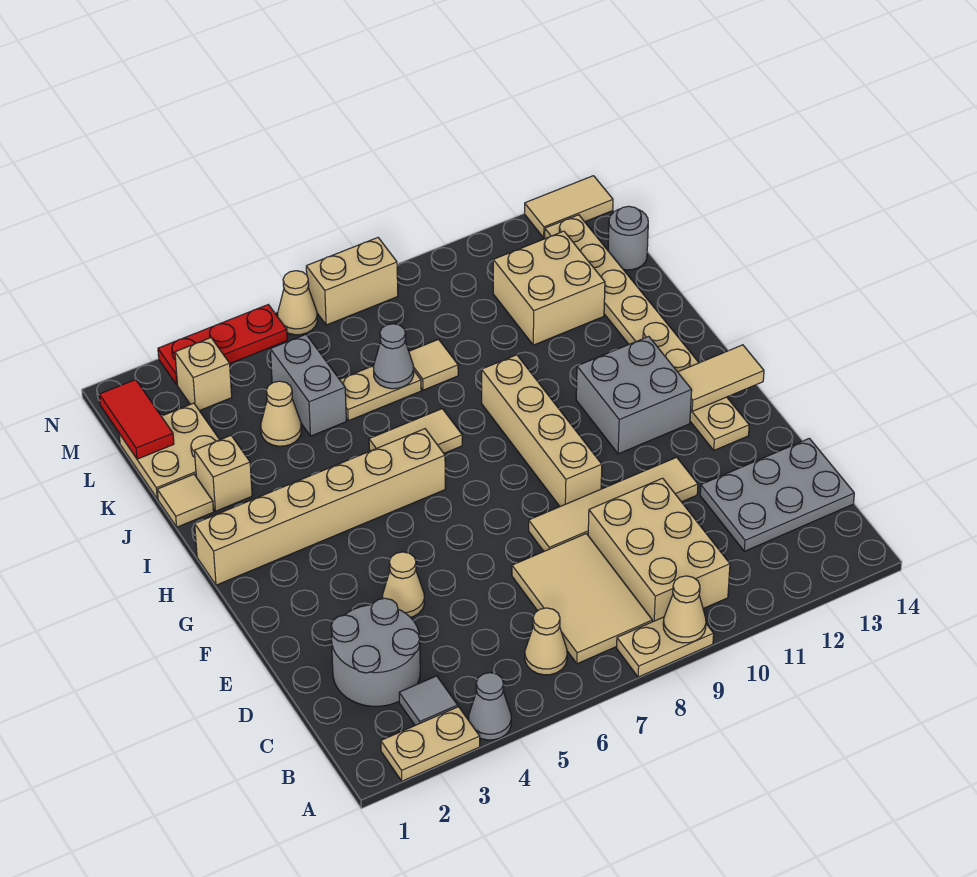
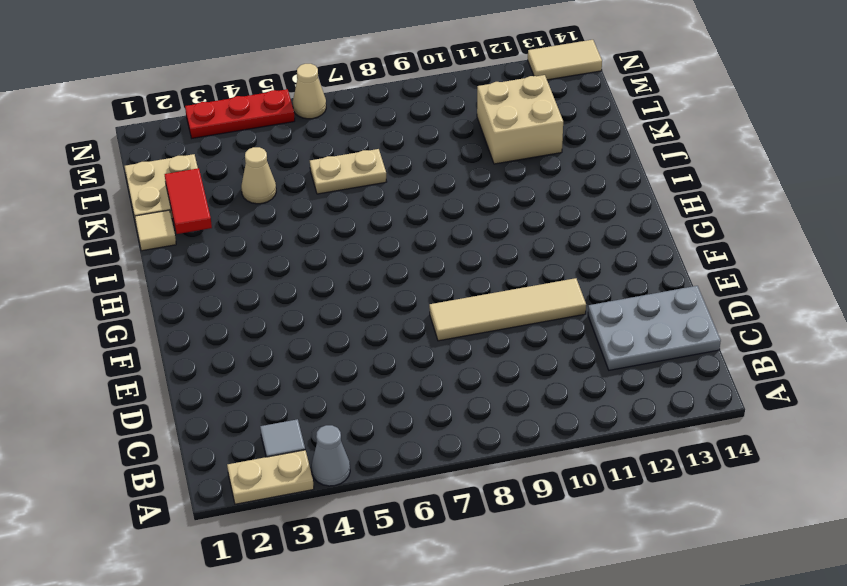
red tile J2:K2 level 2 -> red tile L1:M1 level 2
none -> tan plate A8:A9 level 1
none -> tan cone B6 level 1
none -> tan tile B7:D8 level 1
none -> tan brick B9:D10 level 1

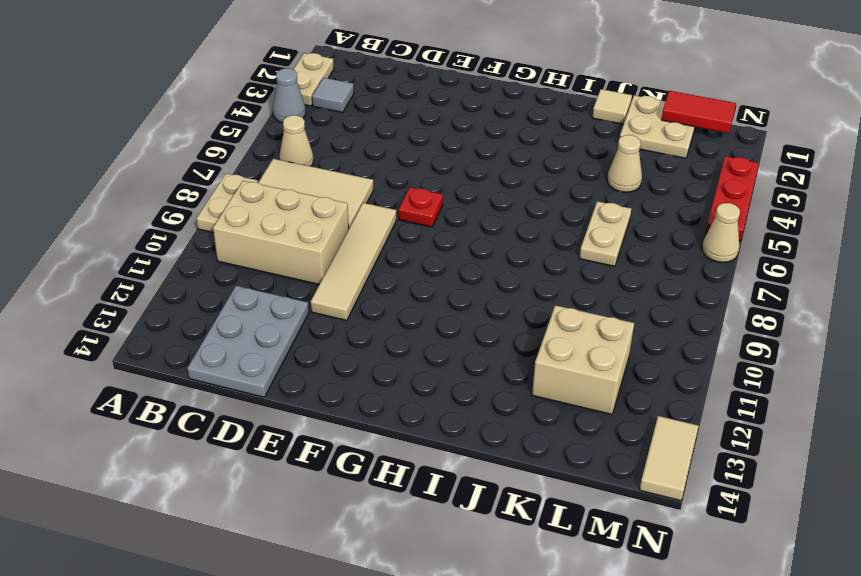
red plate F7 level 1 -> none
none -> grey round brick C2:D3 level 1
none -> tan cone E4 level 1
none -> tan brick F9:I9 level 1
none -> tan plate F13:M13 level 1

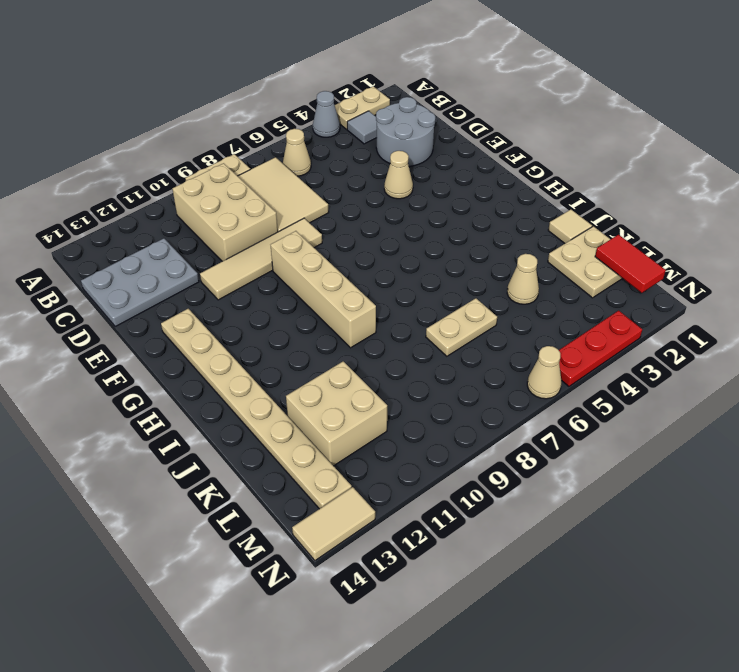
none -> grey brick G11:H12 level 1
none -> tan brick H1:H6 level 1
none -> tan tile I6:I7 level 1
none -> tan brick J2 level 1

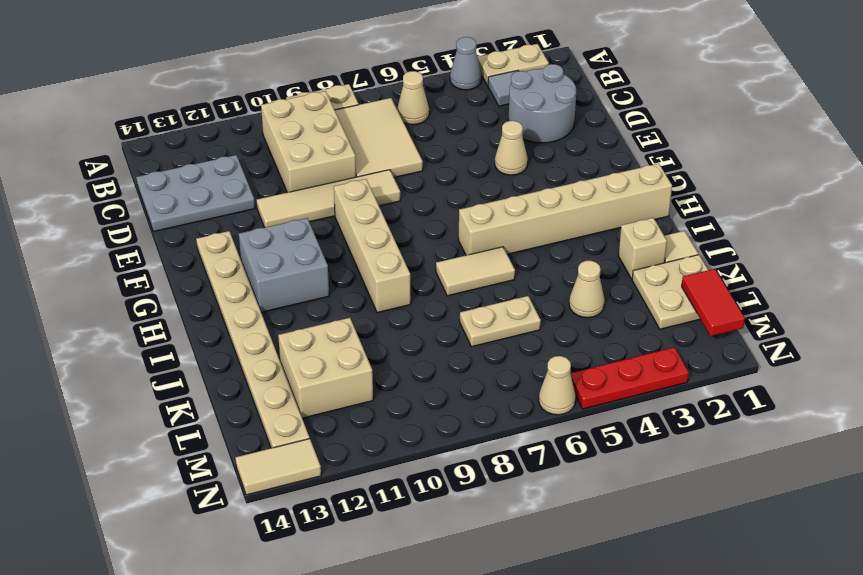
none -> grey brick K5:L5 level 1
none -> tan tile K8 level 1
none -> grey round brick L14 level 1
none -> tan brick M3 level 1

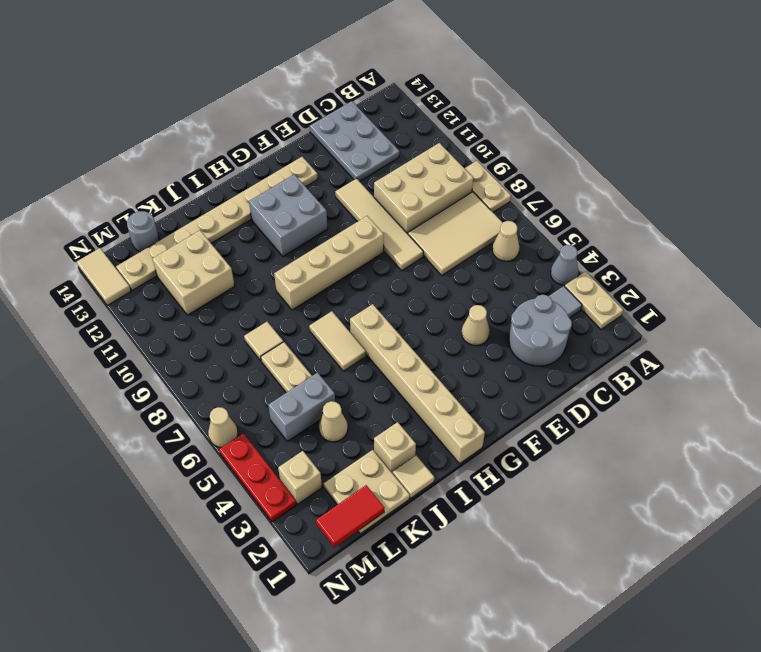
none -> tan brick N7:N8 level 1
none -> tan cone A9 level 2
none -> tan tile G13:G14 level 2
none -> grey cone K7 level 2

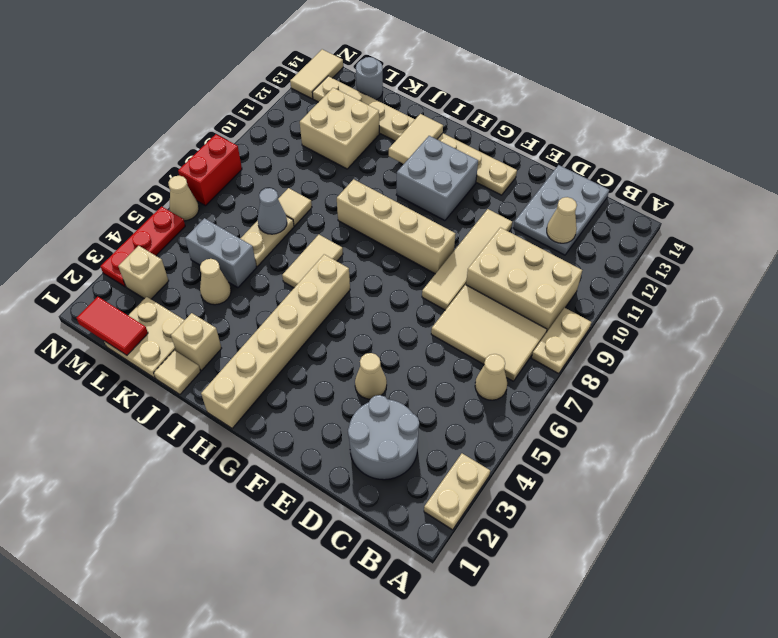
tan cone C12 level 2 -> tan cone A9 level 2
tan tile I12:I13 level 2 -> tan tile G13:G14 level 2
red brick N7:N8 level 1 -> tan brick N7:N8 level 1
none -> grey cone A4 level 1
none -> grey tile B3 level 1

